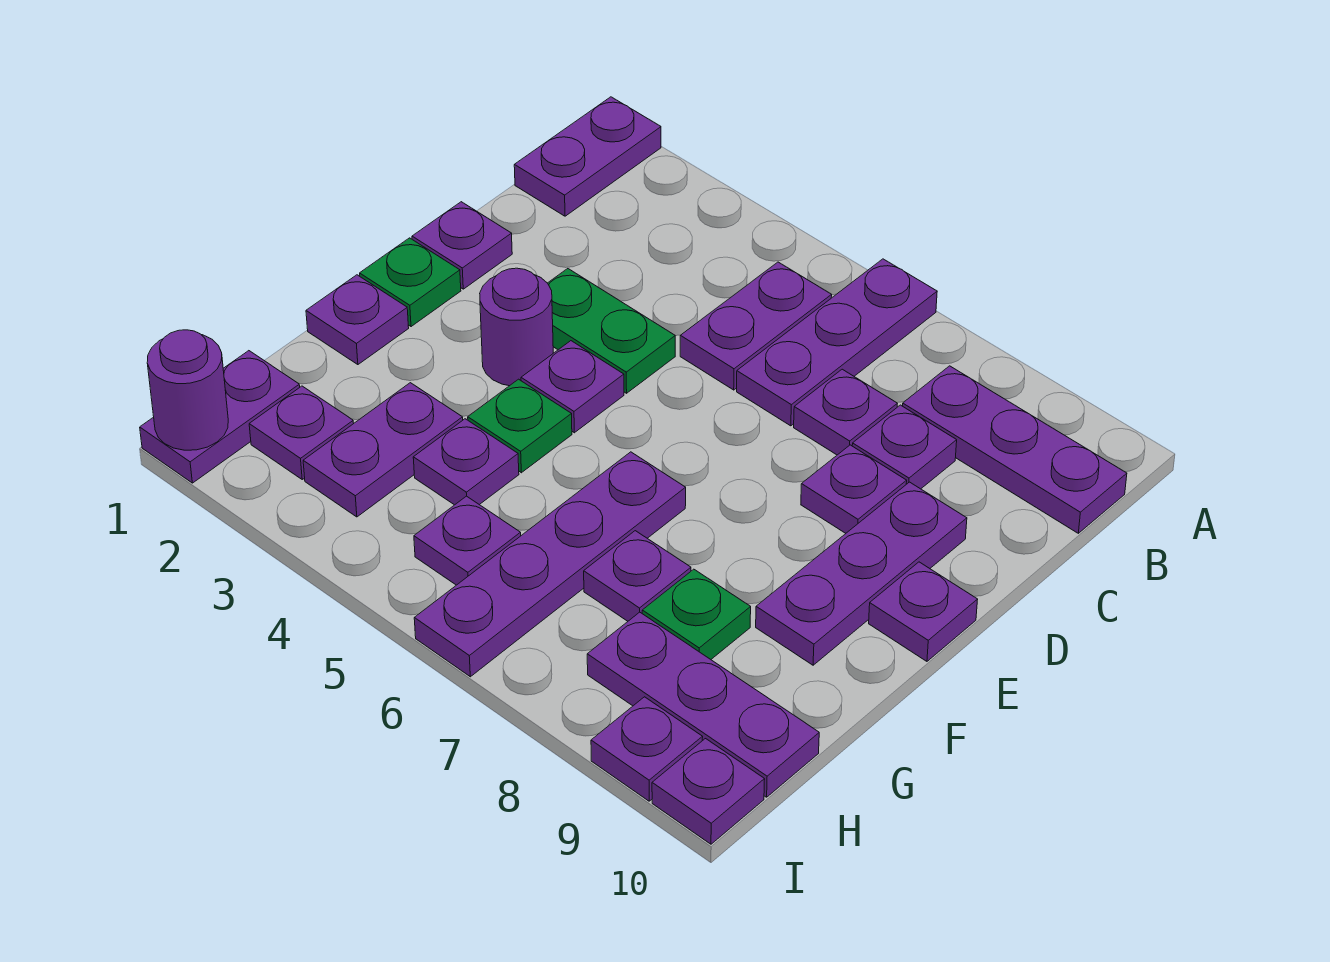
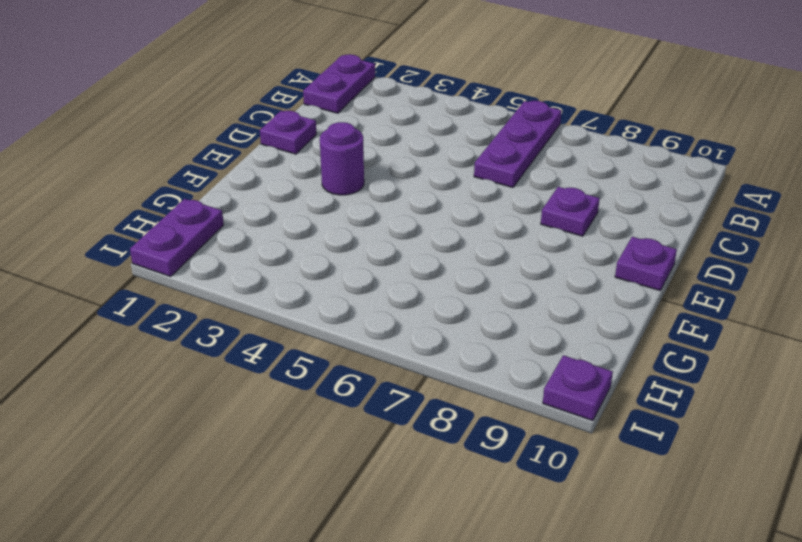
none -> purple plate B5:C5 level 1
none -> purple plate B8:B10 level 1
none -> purple plate C7 level 1

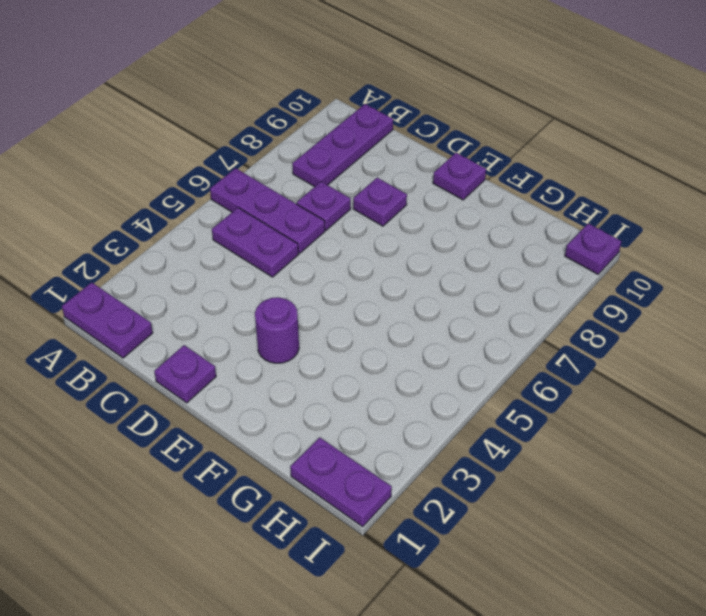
none -> purple plate C8 level 1
none -> green plate D3:D4 level 1
none -> purple plate D9:F9 level 1

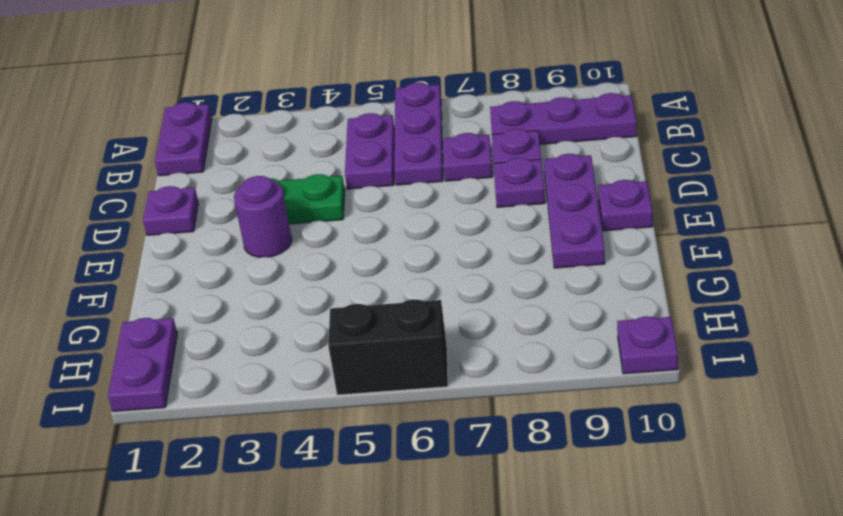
black brick I5:I6 level 1 -> purple plate F6:I6 level 1
none -> green plate E1 level 1
none -> purple plate E4 level 1
none -> purple plate F1 level 1

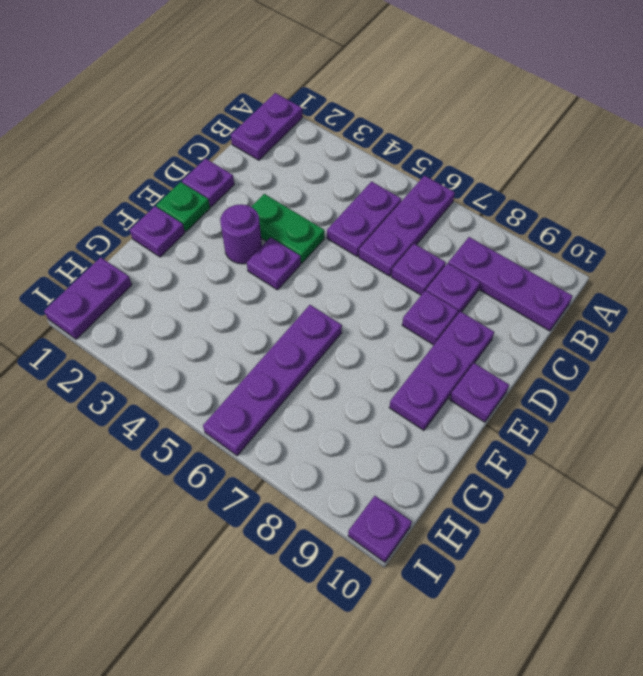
none -> green plate F4 level 1
none -> purple plate G3:H3 level 1
none -> purple plate G4 level 1

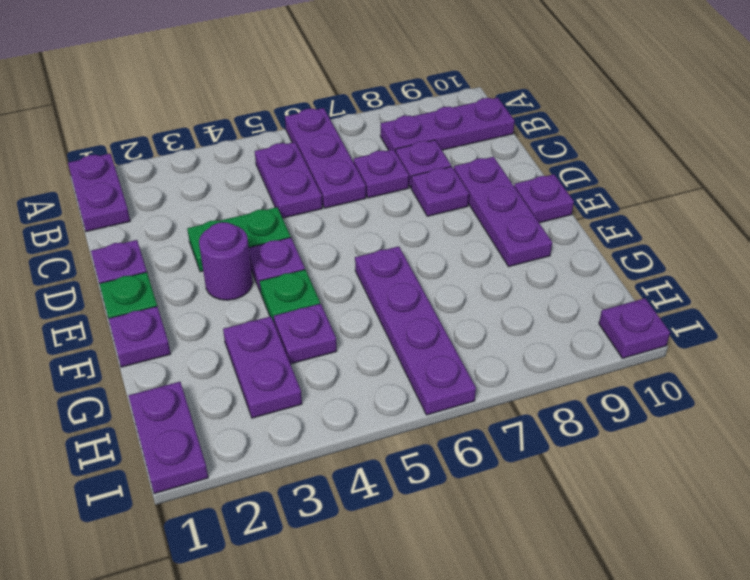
none -> purple plate G7 level 1
none -> green plate G8 level 1
none -> purple plate H2 level 1

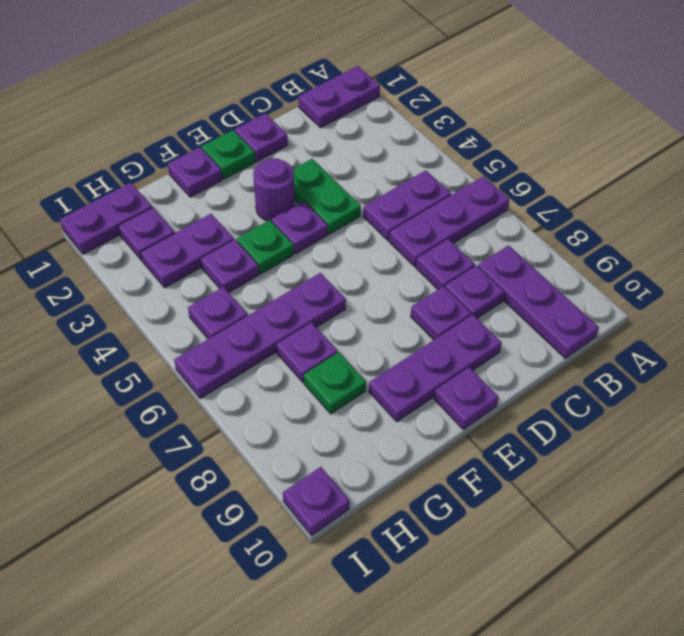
none -> purple plate H8:H10 level 1
none -> purple plate I9 level 1
none -> purple round brick I1 level 2

